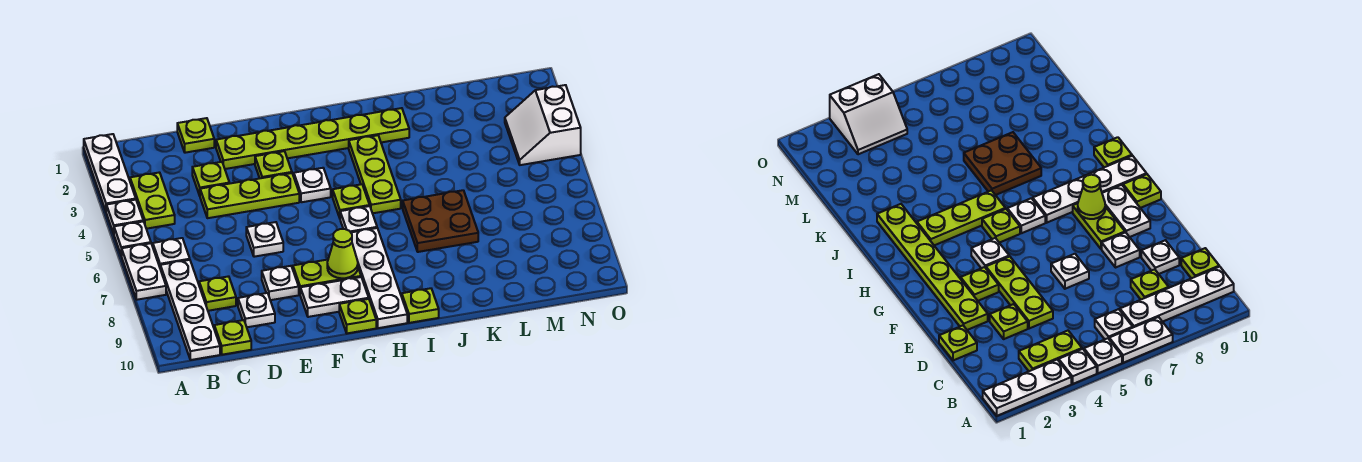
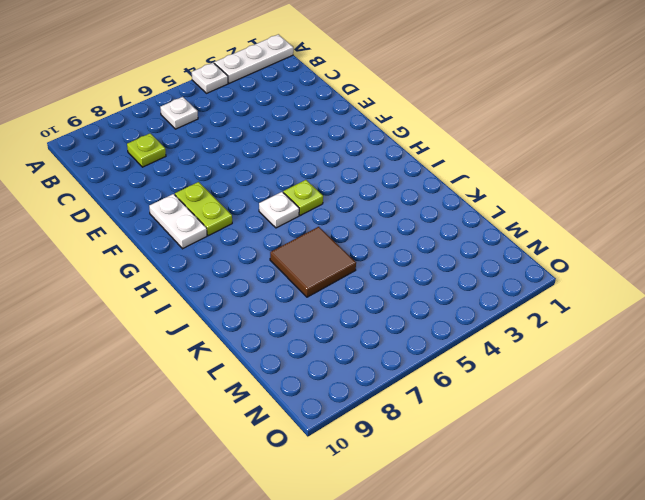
brown tile J6:K7 level 1 -> brown plate J6:K7 level 1
none -> white plate A5 level 1
none -> white plate A6:A7 level 1
none -> lime plate B3:B4 level 1

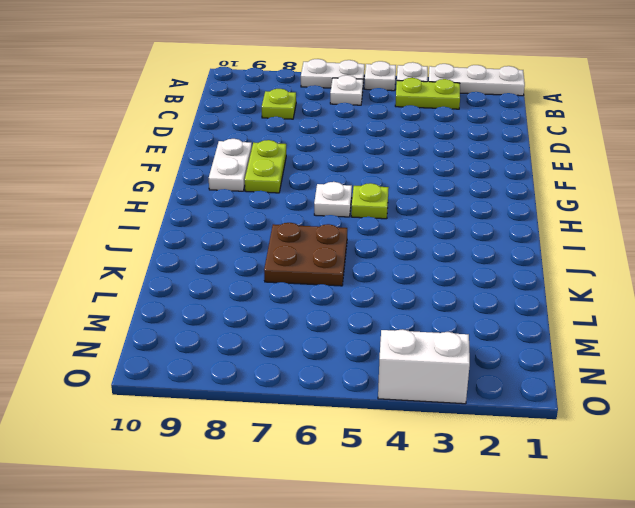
none -> white plate B7:B10 level 1
none -> lime plate C10 level 1
none -> lime plate D1 level 1

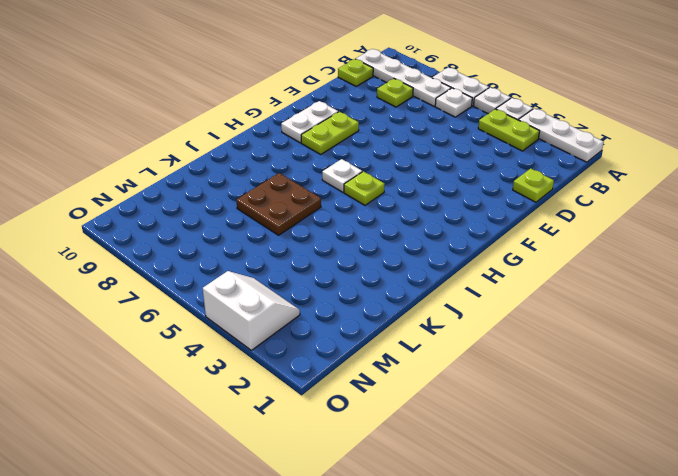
none -> lime plate D3 level 1
none -> lime plate D4:F4 level 1
none -> white plate D9 level 1

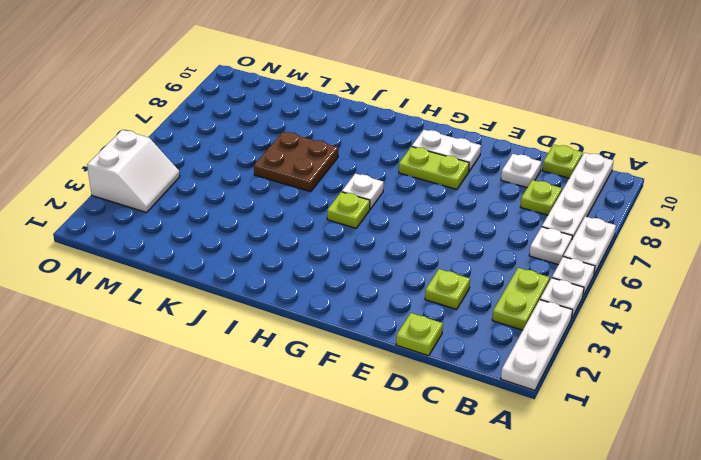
none -> lime plate D4:F4 level 1
none -> lime plate E2:J2 level 1
none -> white plate E6 level 1

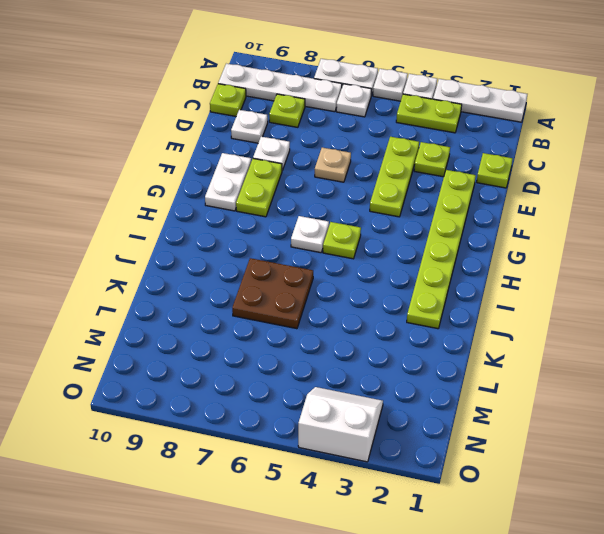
tan plate E6 level 1 -> white plate E6 level 1
none -> lime plate F3 level 1
none -> white plate G4 level 1
none -> lime plate G10 level 1

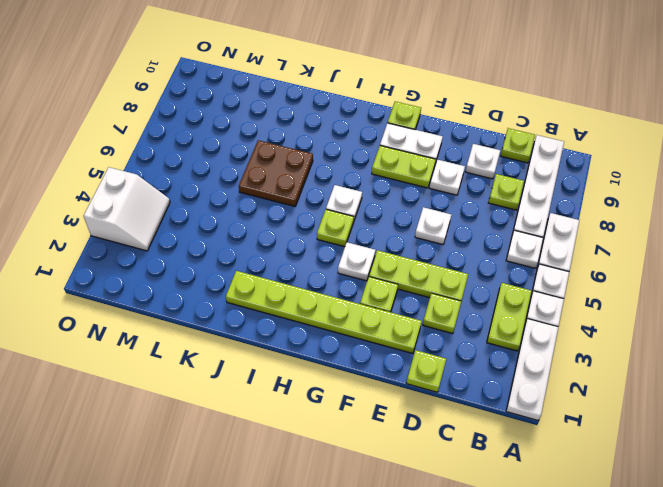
none -> white plate H7:H10 level 1
none -> lime plate I3:I5 level 1
none -> lime plate I10 level 1

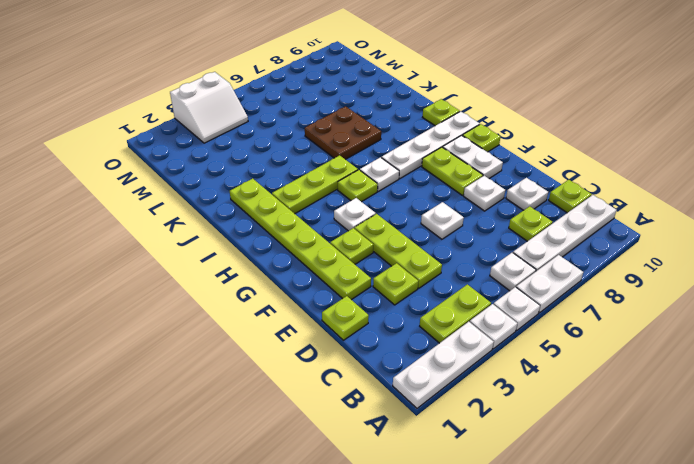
none -> lime cone G8 level 2

